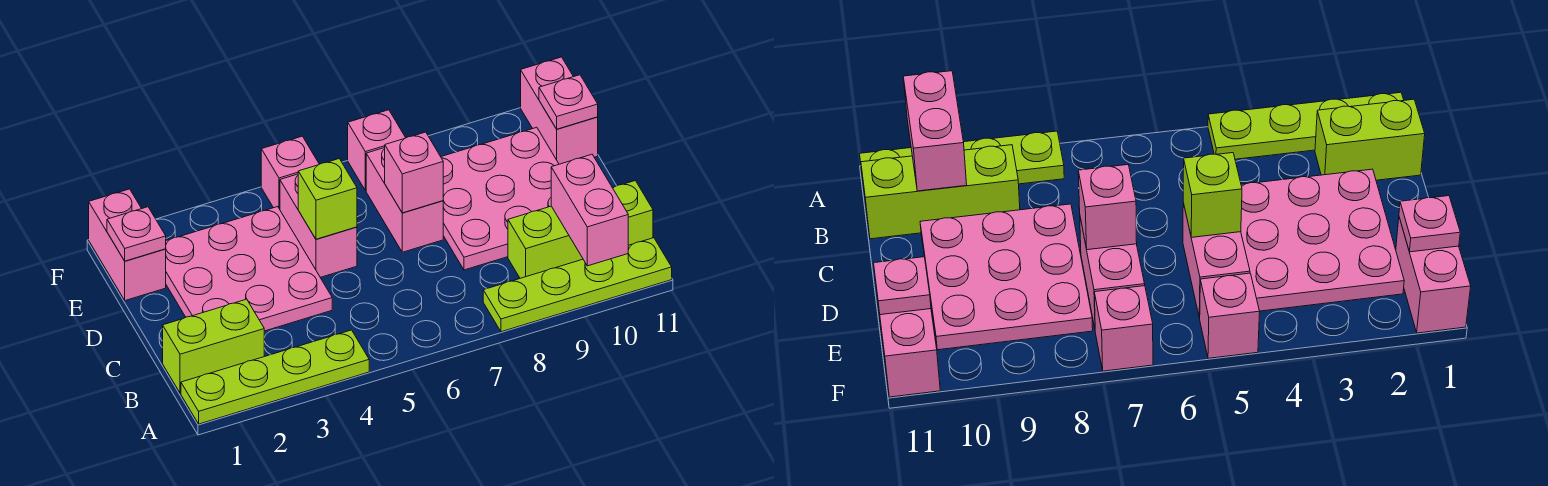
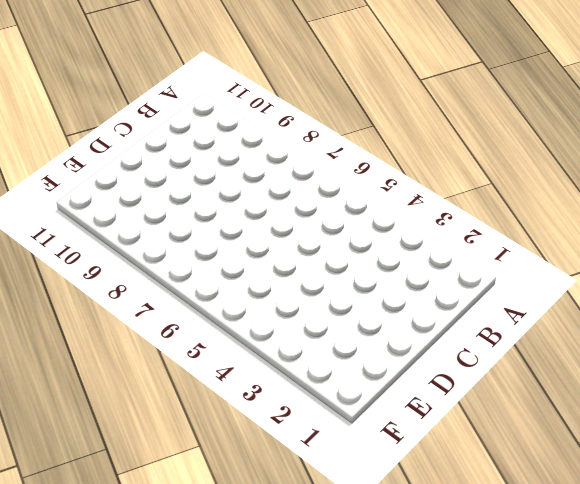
none -> lime plate A1:A4 level 1
none -> lime plate A8:A11 level 1
none -> lime brick B1:B2 level 1

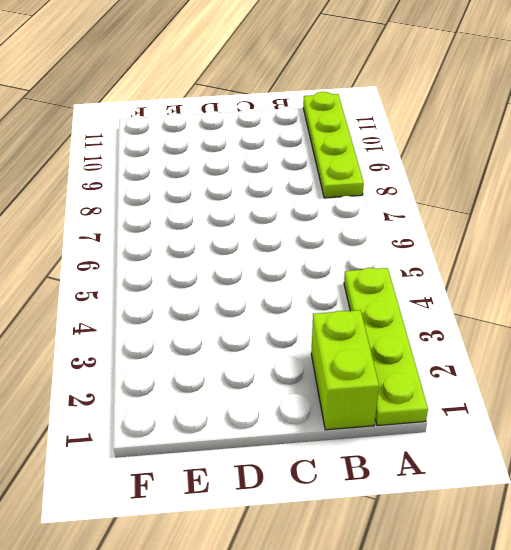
none -> lime brick B9:B11 level 1
none -> pink plate C2:E4 level 1
none -> pink plate C8:E10 level 1

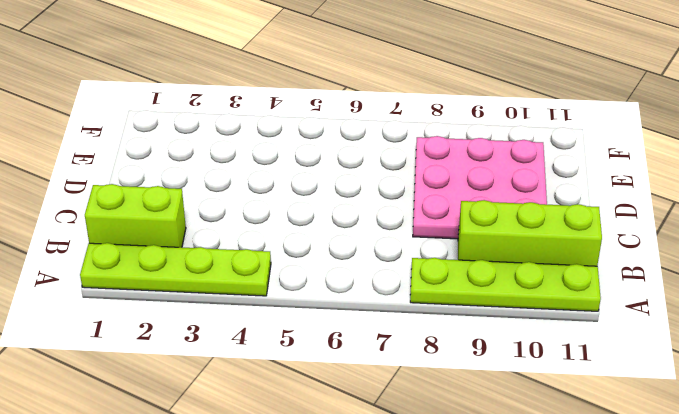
none -> pink plate C2:E4 level 1
none -> pink brick D5:E5 level 1
none -> pink brick D7:E7 level 1

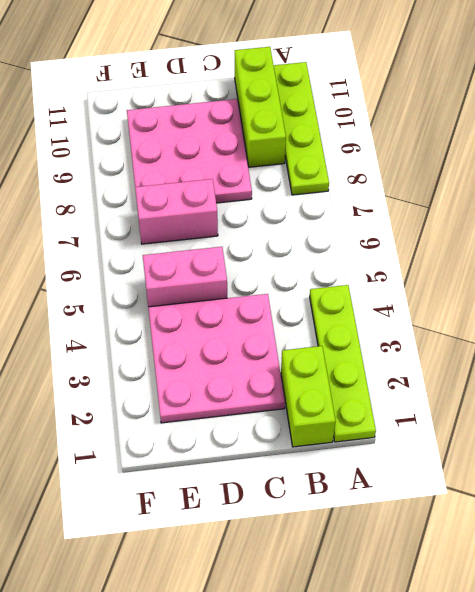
none -> pink brick E1:F1 level 1
none -> pink brick E11:F11 level 1
none -> pink brick F5 level 1

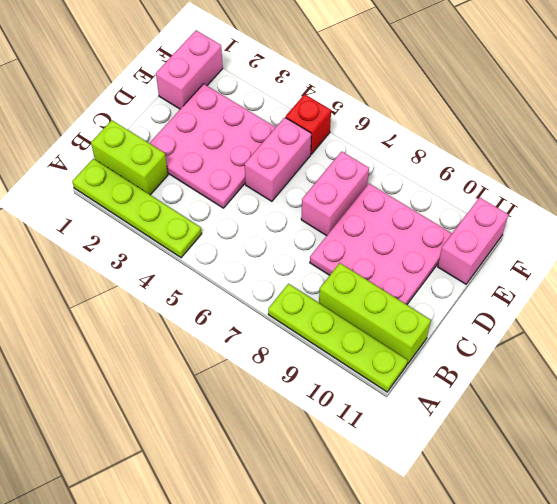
red brick F5 level 1 -> pink brick F5 level 1
none -> pink brick F7 level 1
none -> pink brick A10:B10 level 2
none -> lime brick D5 level 2

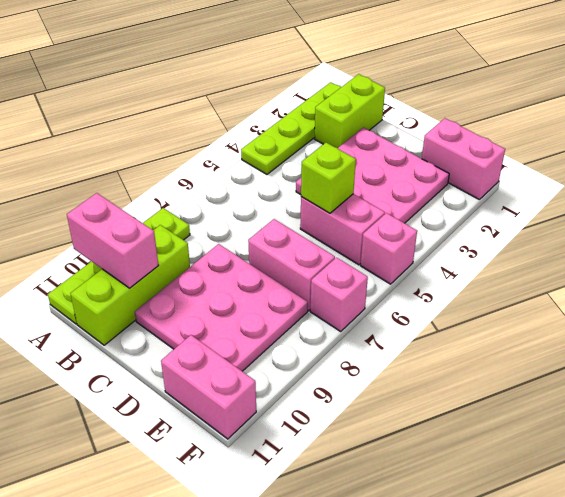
none -> pink brick D7 level 2
none -> pink plate E1 level 2
none -> pink plate E11 level 2

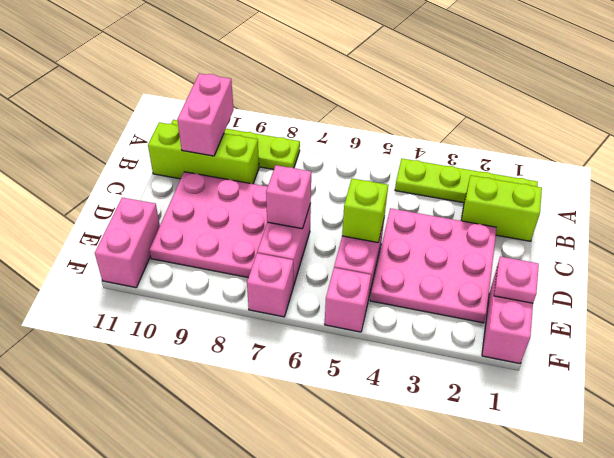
none -> pink plate E11 level 2

